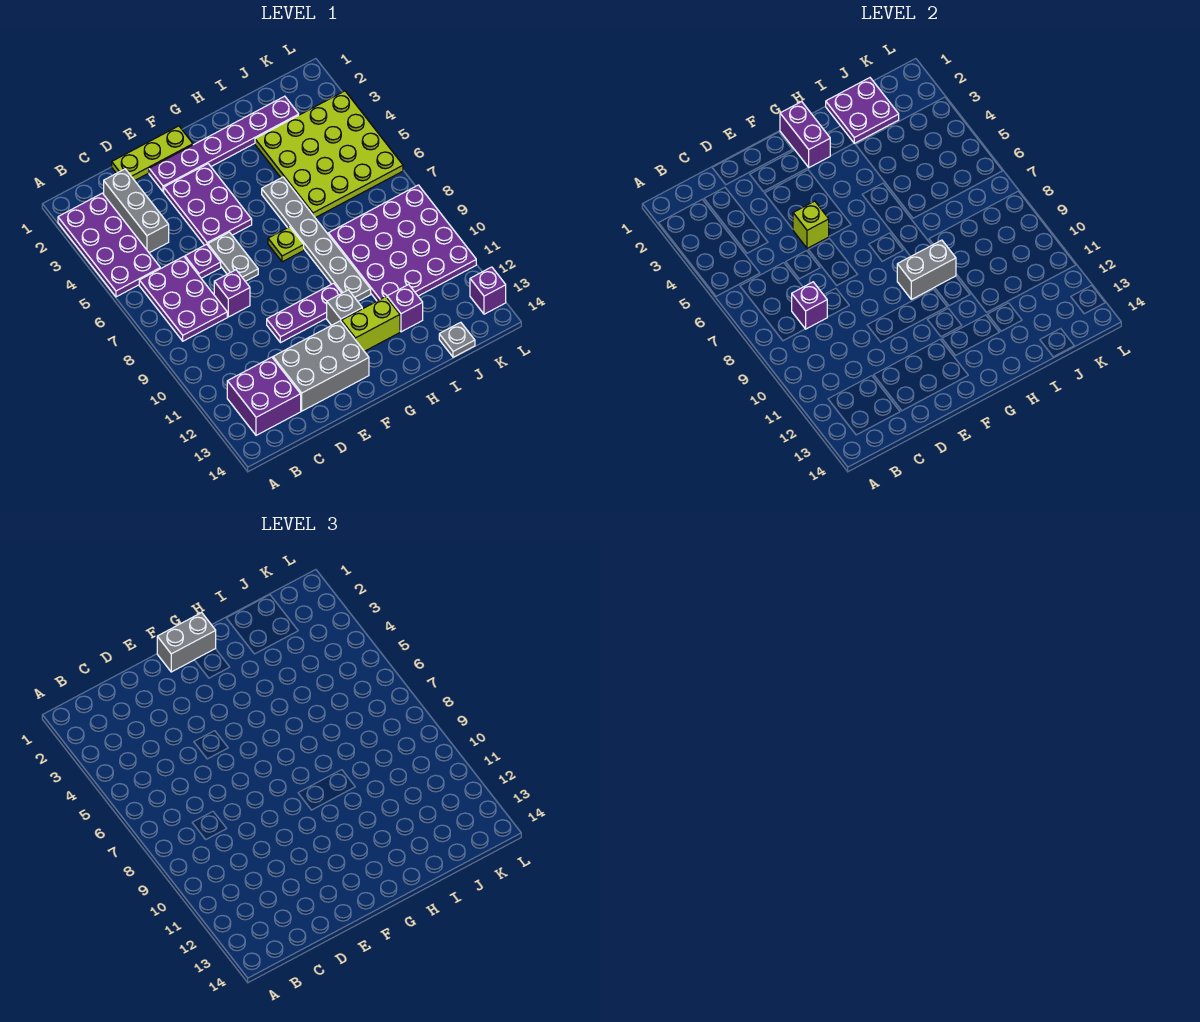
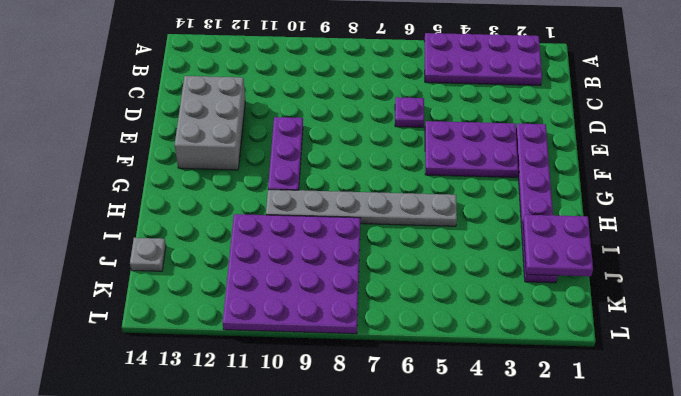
none -> purple plate B6:C8 level 1
none -> purple brick B12:C13 level 1
none -> grey brick C2:C4 level 1

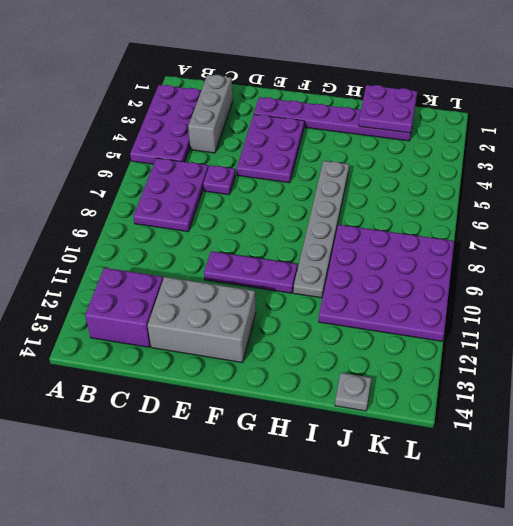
none -> lime plate D1:F1 level 1
none -> purple brick D8 level 1
none -> grey plate E6:E7 level 1

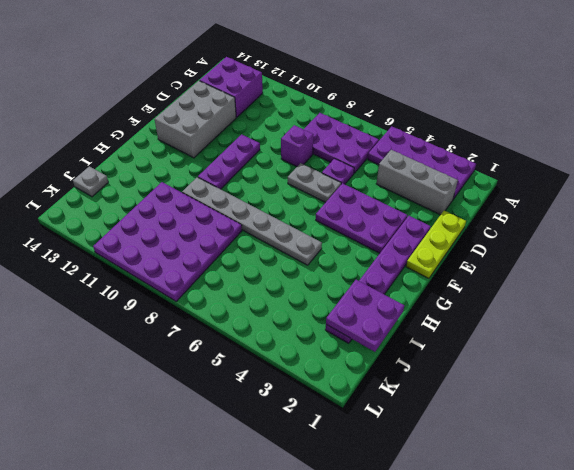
none -> lime plate G7 level 1
none -> grey brick G11 level 1
none -> lime brick G12:H12 level 1

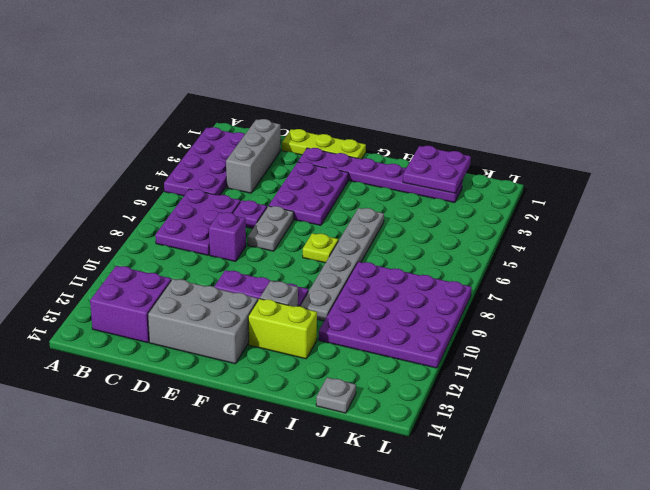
none -> lime plate I3:L6 level 1
none -> purple brick I12 level 1
none -> purple brick L13 level 1

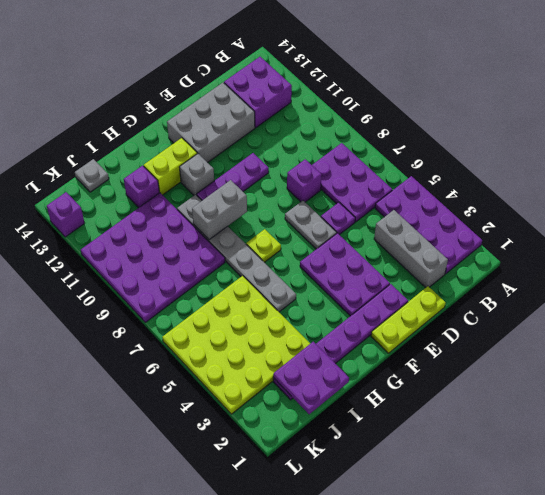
none -> purple brick C8 level 2
none -> lime brick E5 level 2
none -> purple brick G1:G2 level 2

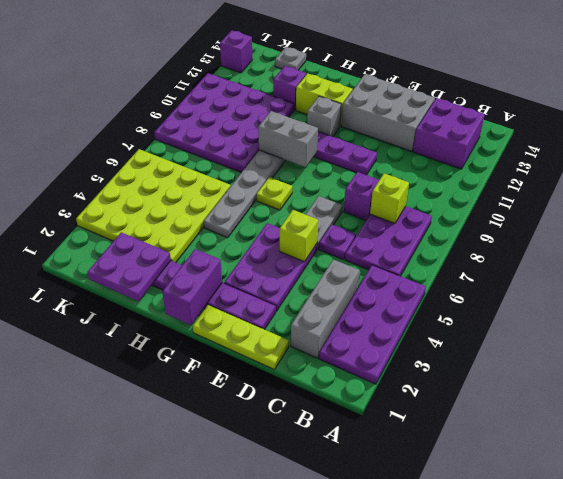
lime brick C8 level 2 -> purple brick C8 level 2
none -> grey brick F1:G1 level 3

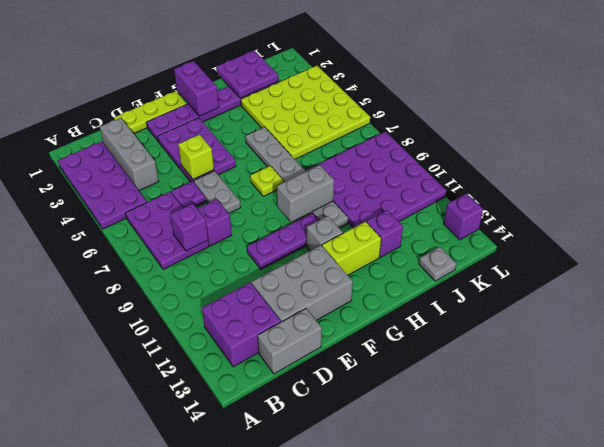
grey brick C14:D14 level 1 -> grey brick F1:G1 level 3

